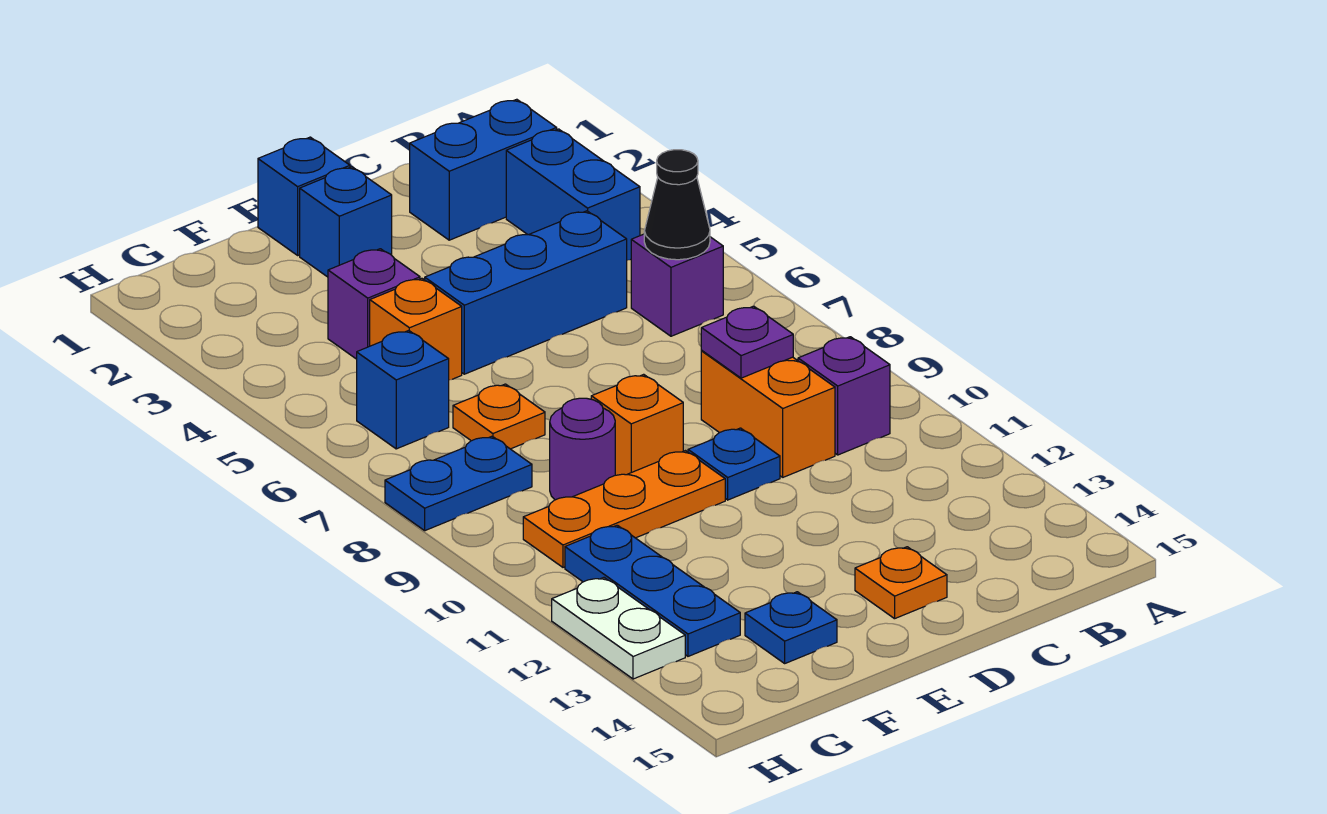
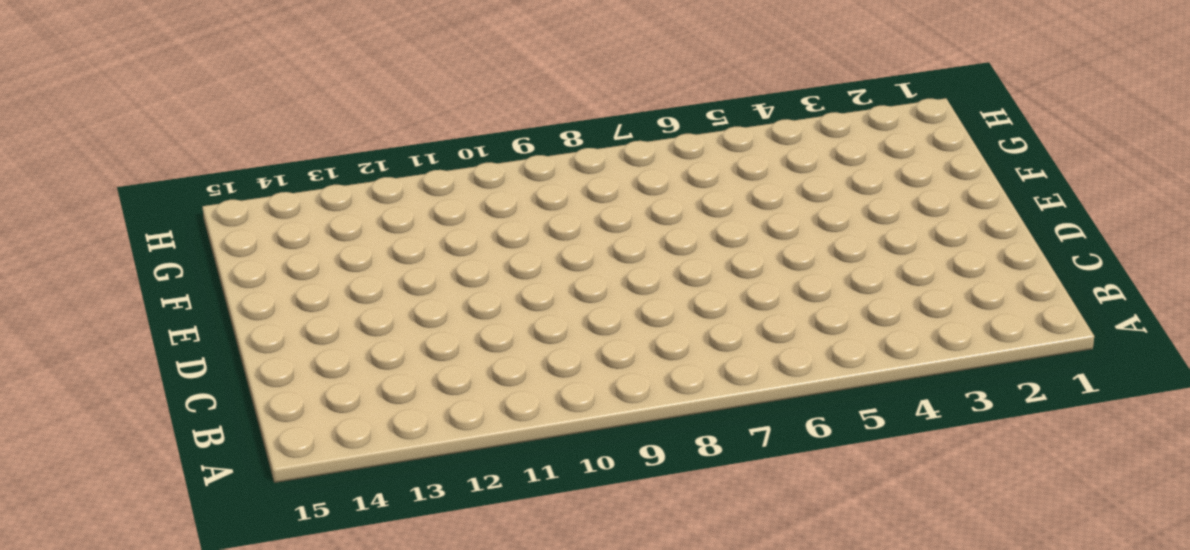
none -> blue brick B2:C2 level 1
none -> blue brick B3:B4 level 1
none -> purple brick B6 level 1

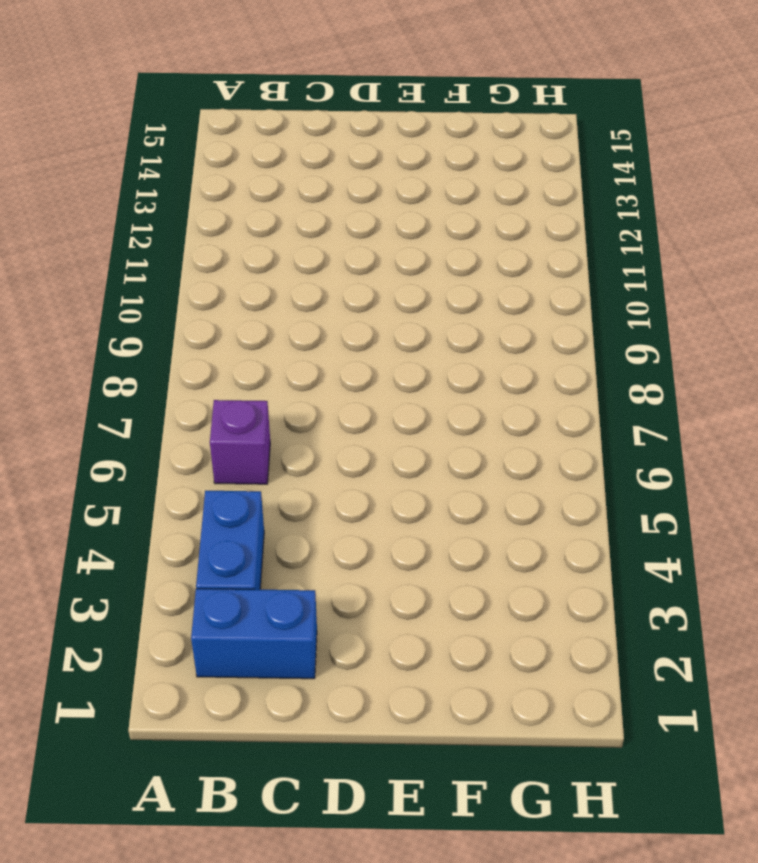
none -> purple brick B10 level 1
none -> blue brick C5:E5 level 1
none -> orange brick C9:C10 level 1

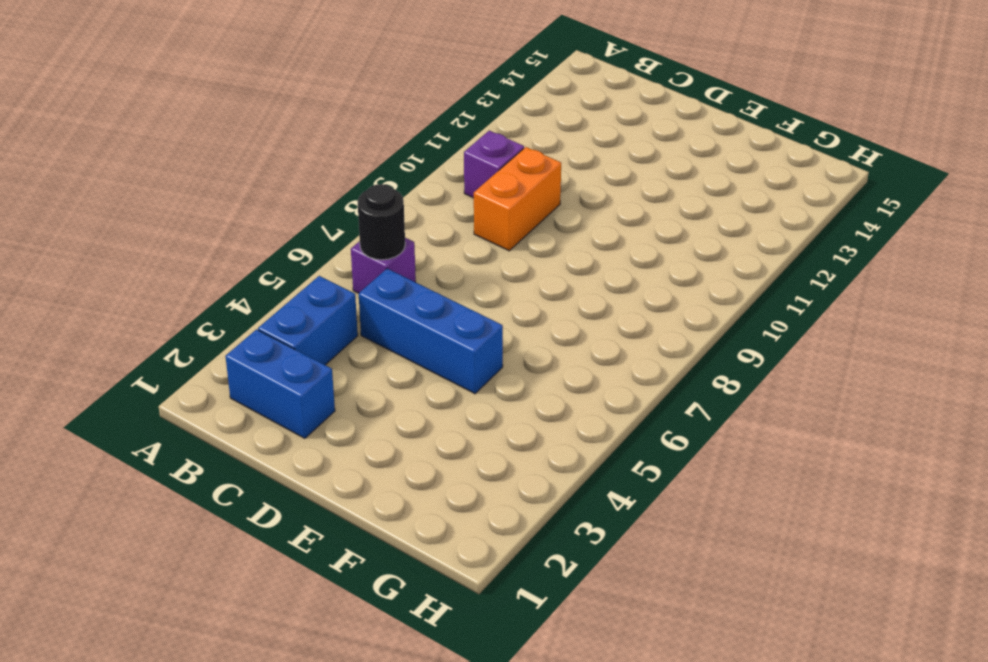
black round brick B6 level 2 -> black cone B6 level 2
none -> blue plate D10 level 1
none -> orange plate D14 level 1
none -> blue brick E1 level 1

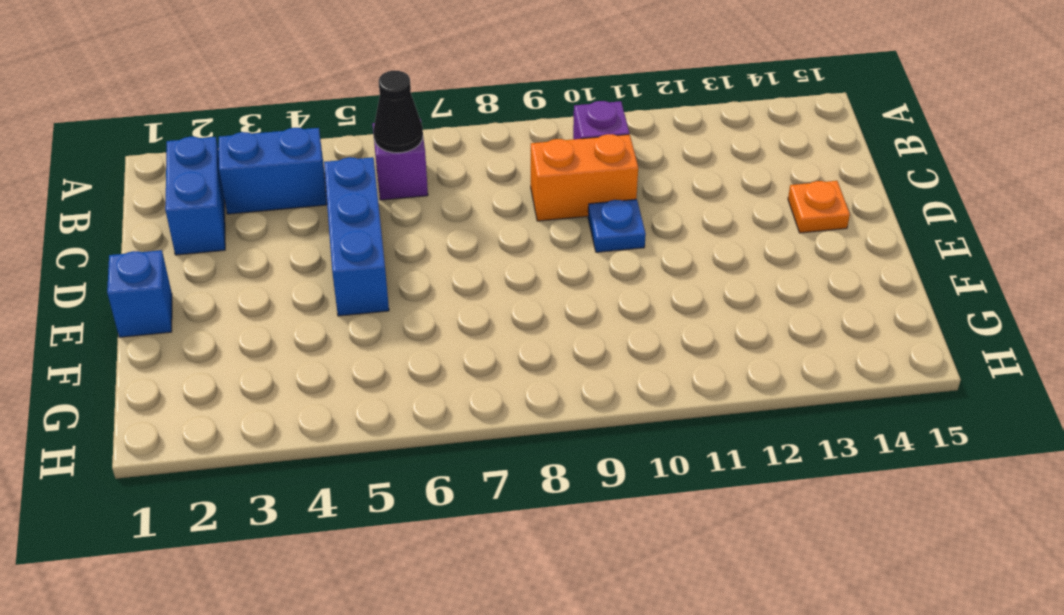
none -> blue brick E2 level 1
none -> orange brick E9 level 1
none -> orange plate E10:G10 level 1

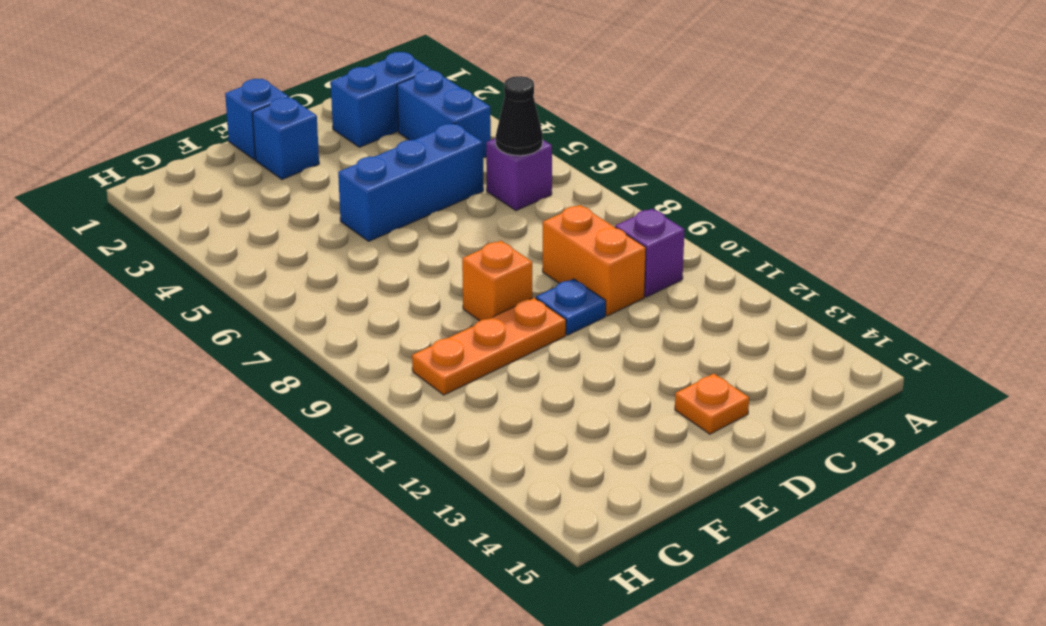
none -> purple brick F4 level 1
none -> orange brick F5 level 1
none -> orange plate F7 level 1

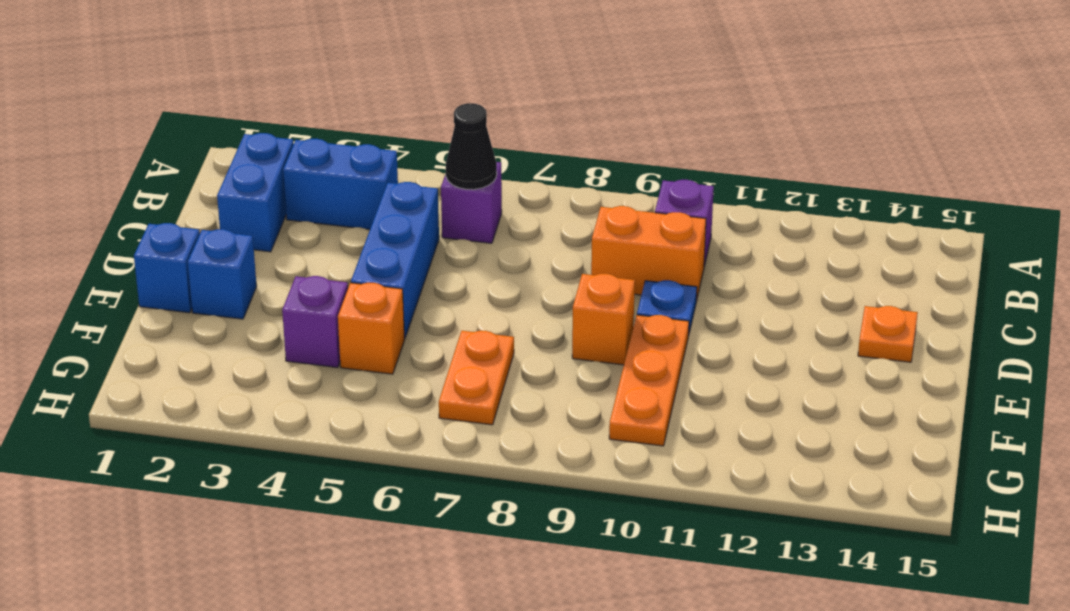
orange plate F7:G7 level 1 -> orange plate F7 level 1
none -> purple round brick F9 level 1
none -> blue plate F14 level 1
none -> blue brick G6 level 1

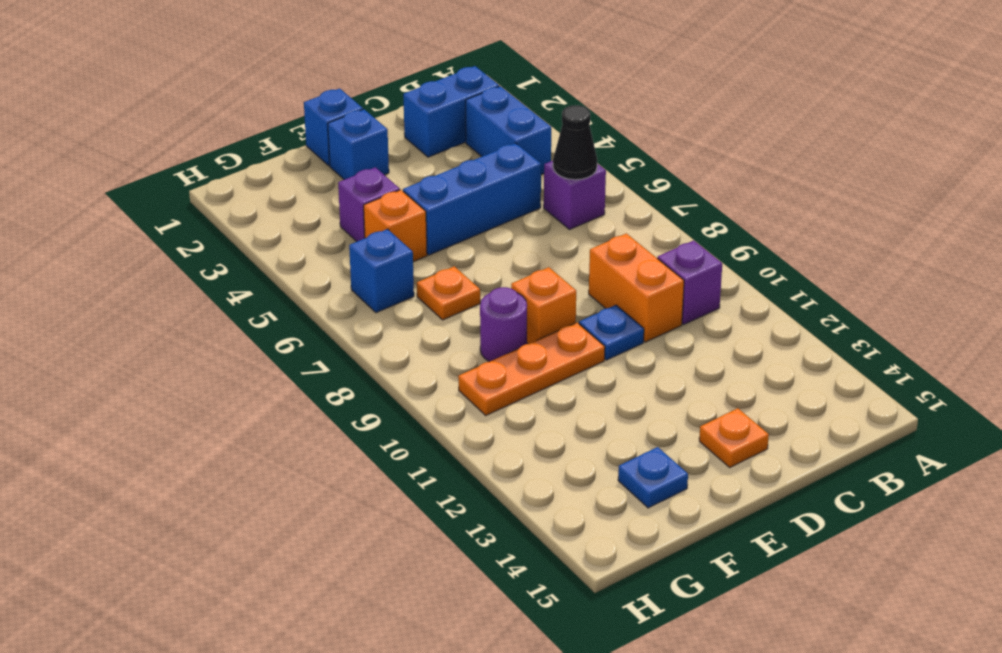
none -> blue plate G8:H8 level 1
none -> blue plate G11:G13 level 1
none -> white plate H12:H13 level 1

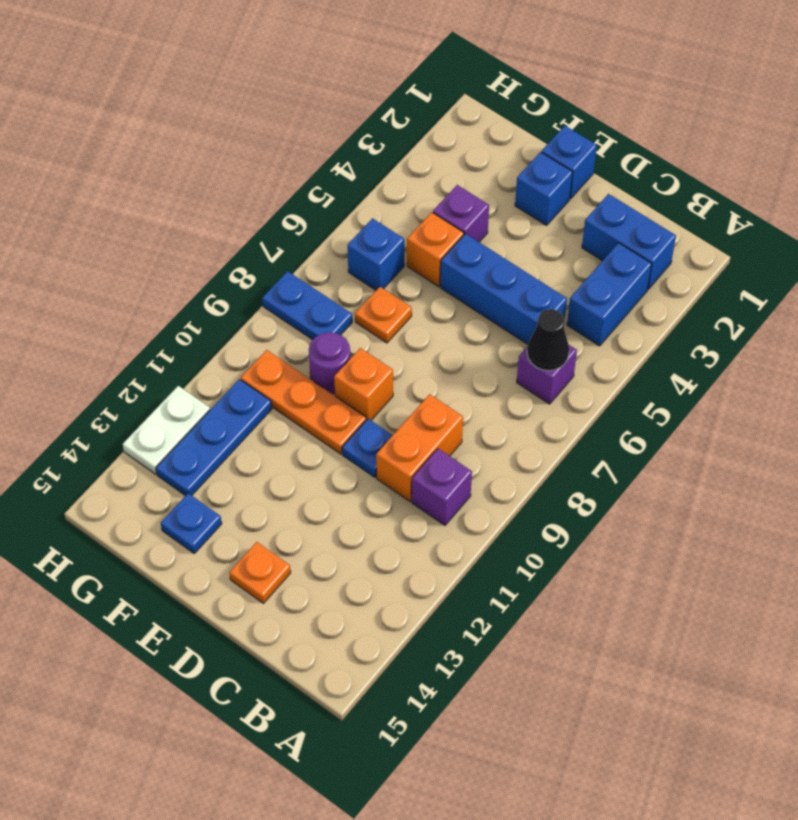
none -> purple plate C9 level 2

